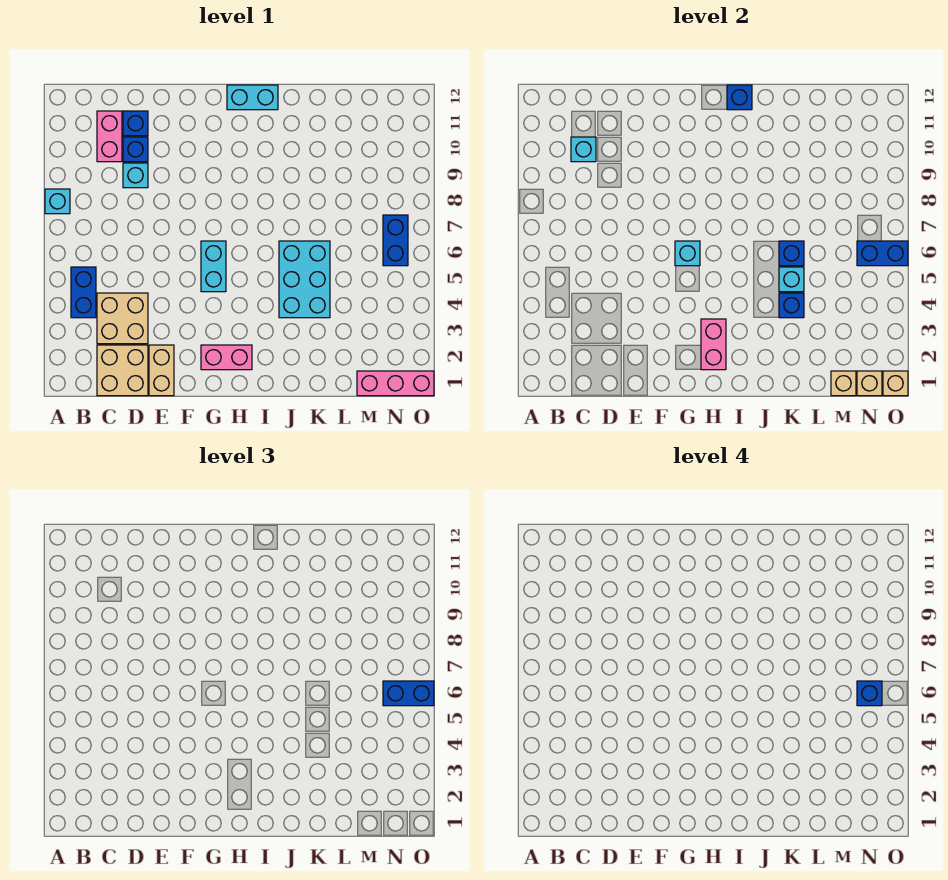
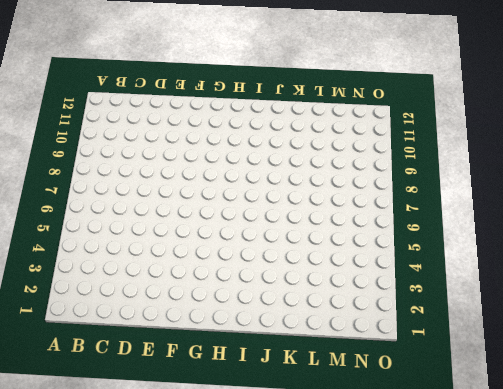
none -> cyan brick A8 level 1
none -> blue brick B4:B5 level 1
none -> tan brick C1:D2 level 1

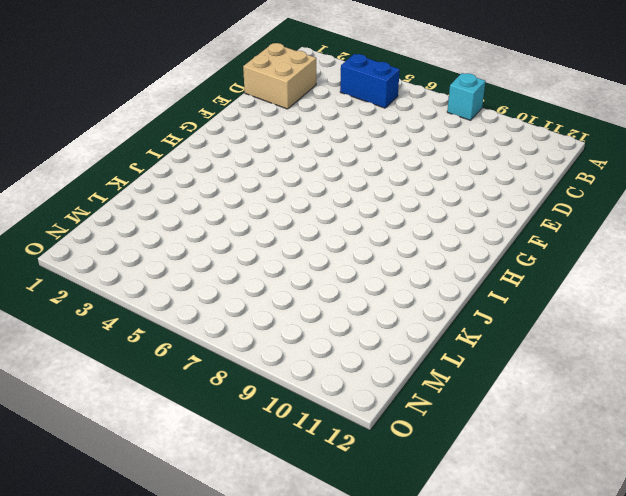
none -> tan brick C3:D4 level 1
none -> pink brick C10:C11 level 1
none -> cyan brick D9 level 1

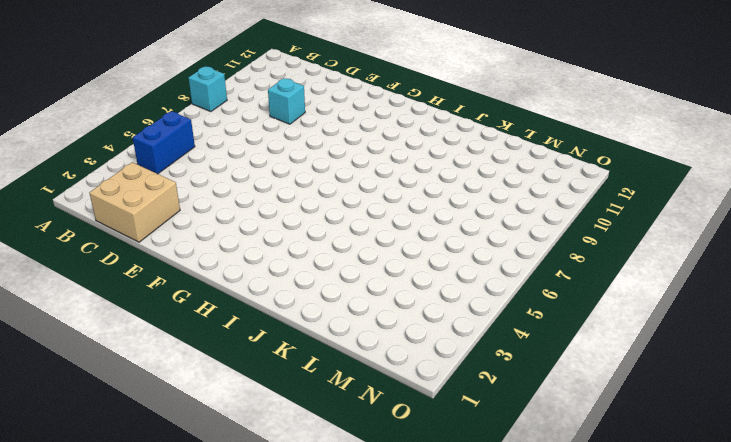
none -> tan brick C3:D4 level 1
none -> pink brick C10:C11 level 1
none -> blue brick D10 level 1

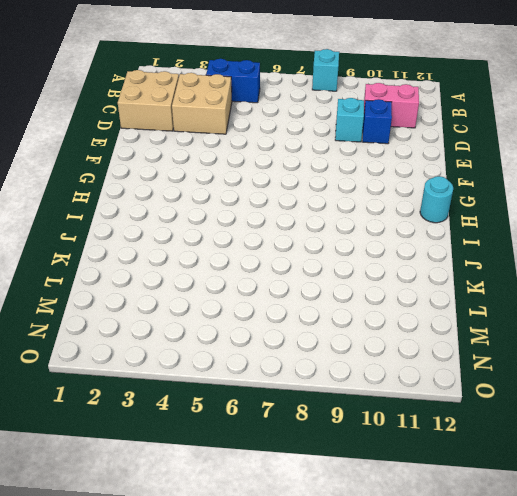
cyan round brick H12 level 1 -> cyan brick H12:I12 level 1
none -> blue brick D11 level 1
none -> tan brick E1:E2 level 1
none -> pink brick G2:H2 level 1

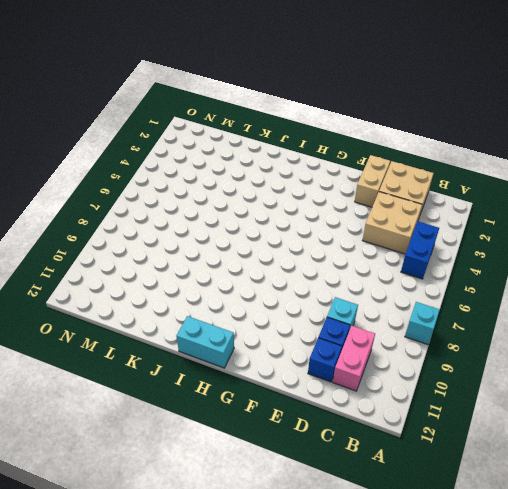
none -> pink brick G2:H2 level 1
none -> cyan brick G5:G6 level 1
none -> cyan brick J4:K6 level 1

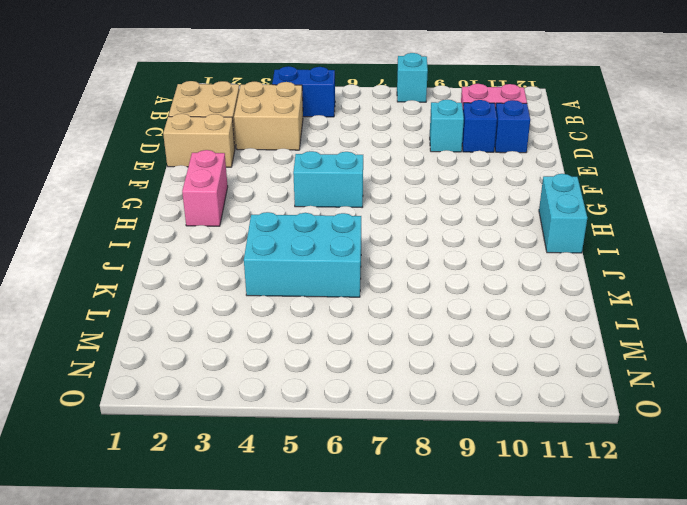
none -> pink brick M1:O1 level 1
none -> blue brick N6:N7 level 1
none -> cyan brick C10 level 2

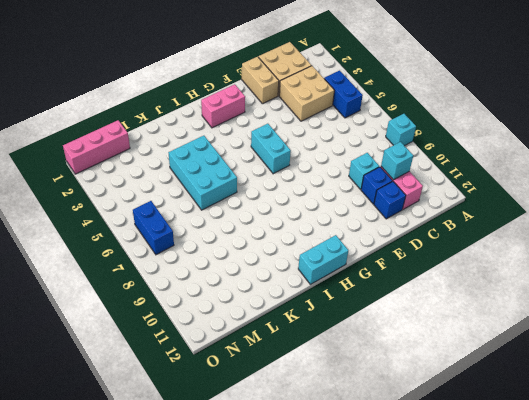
none -> cyan brick G6 level 2
none -> pink brick H2:H3 level 2
none -> blue brick I12 level 2

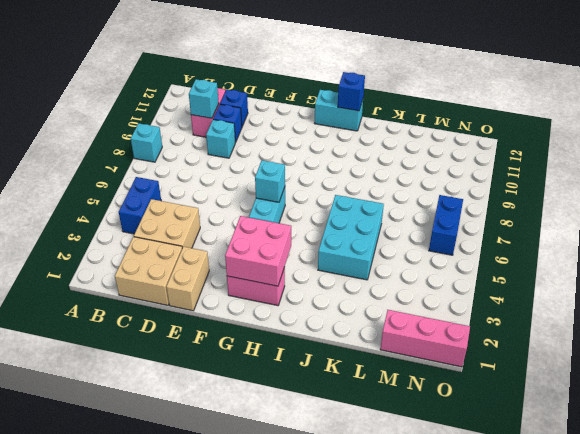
pink brick G2:H3 level 2 -> pink brick H2:H3 level 2
none -> blue brick K4 level 2
none -> cyan brick K5 level 2
none -> blue brick K6 level 2

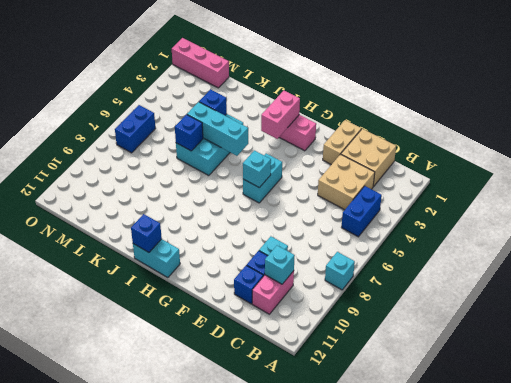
cyan brick I5:K5 level 2 -> cyan brick K5 level 2
none -> tan brick M1 level 2
none -> tan brick N1 level 2
none -> blue brick N6:O6 level 2

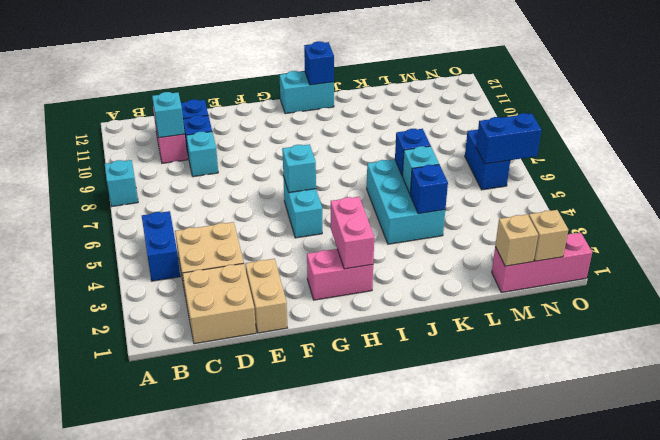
none -> tan brick O1 level 2
none -> blue brick N6:O6 level 3
none -> blue brick N6 level 4

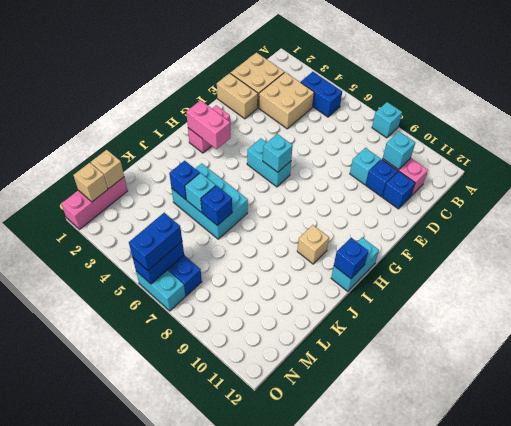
tan brick I10 level 1 -> tan brick O1 level 2
cyan brick O6:O7 level 1 -> none
none -> blue brick N6 level 4

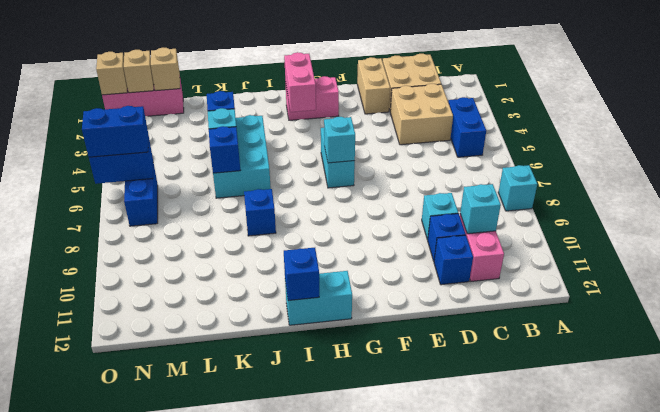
blue brick J8 level 1 -> blue brick N6 level 4

